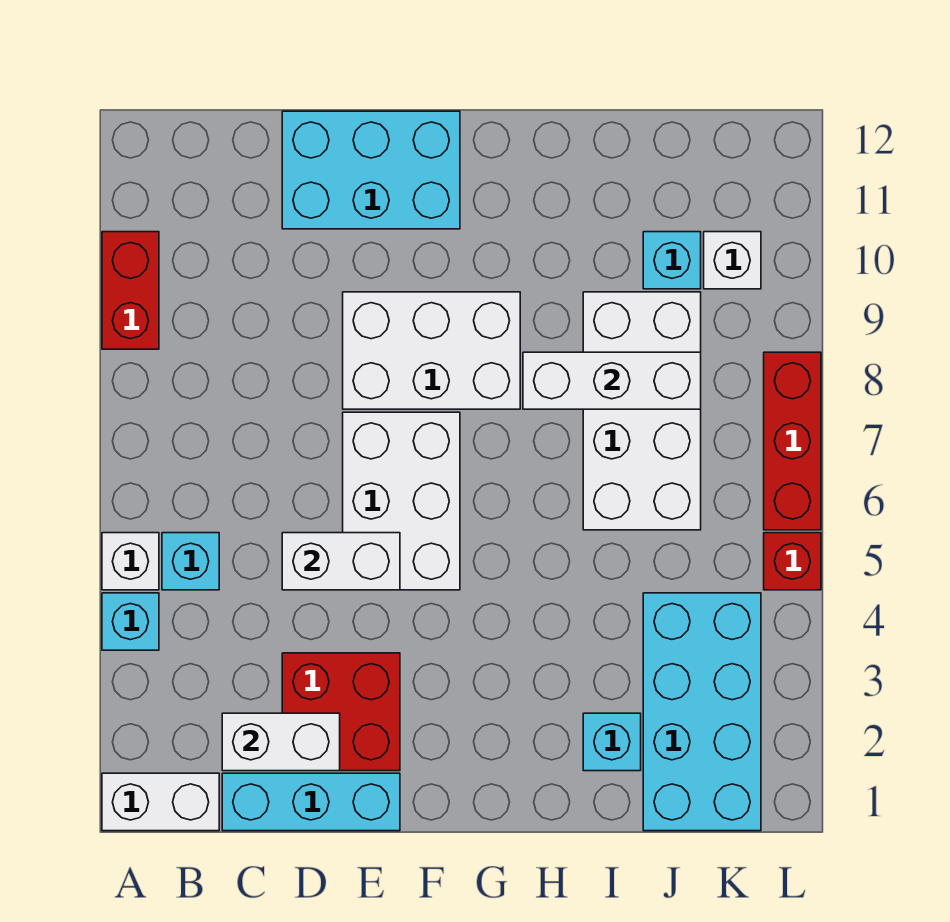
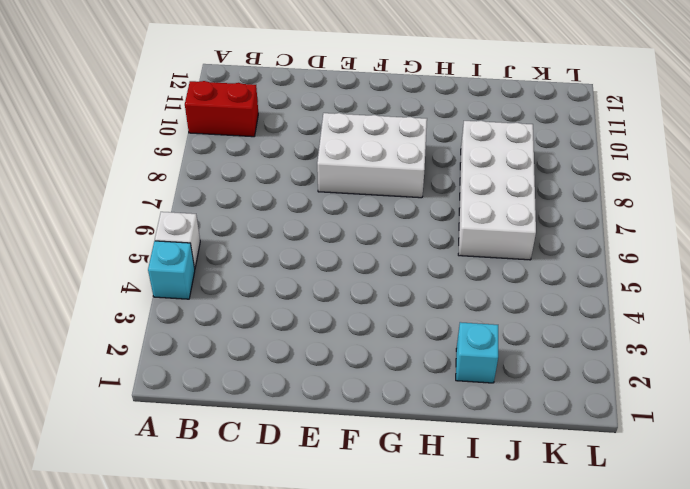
red brick A10:B10 level 1 -> red brick A9:A10 level 1
none -> white brick A1:B1 level 1
none -> cyan brick B5 level 1
none -> cyan brick C1:E1 level 1

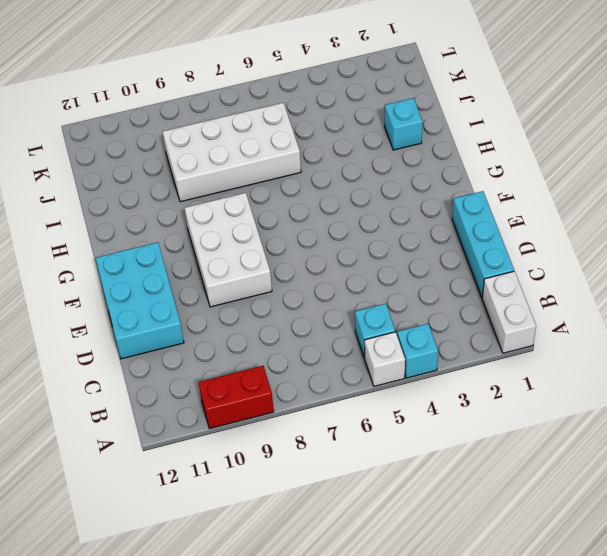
none -> red brick D2:E3 level 1
none -> white brick E5:F7 level 1
none -> cyan brick J1:K4 level 1

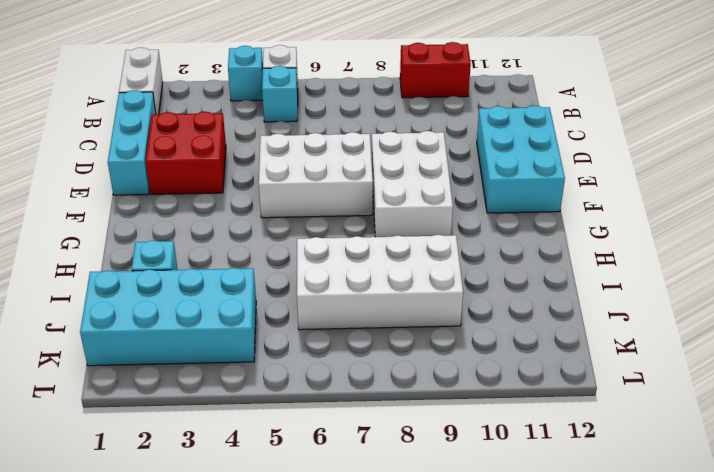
none -> cyan brick J10 level 1
none -> white brick K10 level 1
none -> red brick L5 level 1

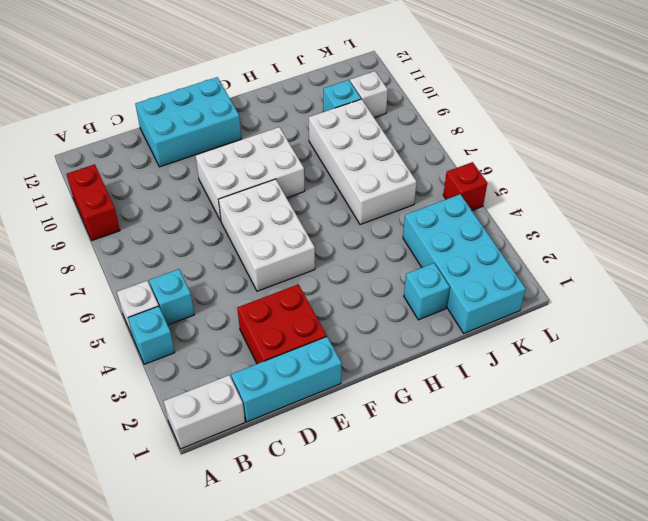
none -> red brick L6:L8 level 1
none -> white brick C2:D2 level 2
none -> white brick D5:E5 level 2

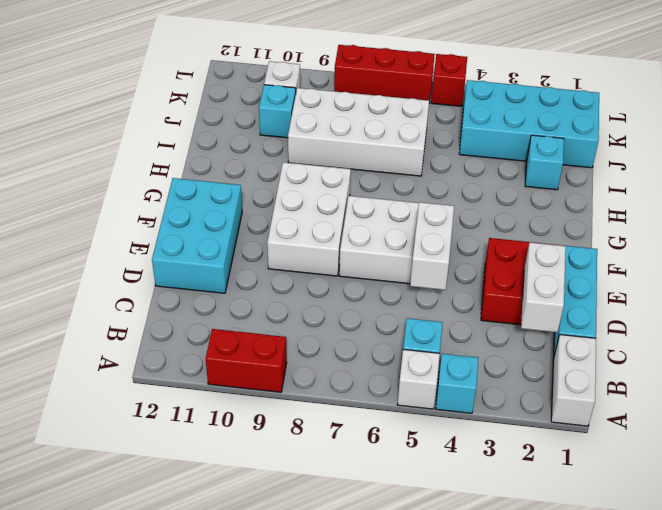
none -> white brick H8:J8 level 2

